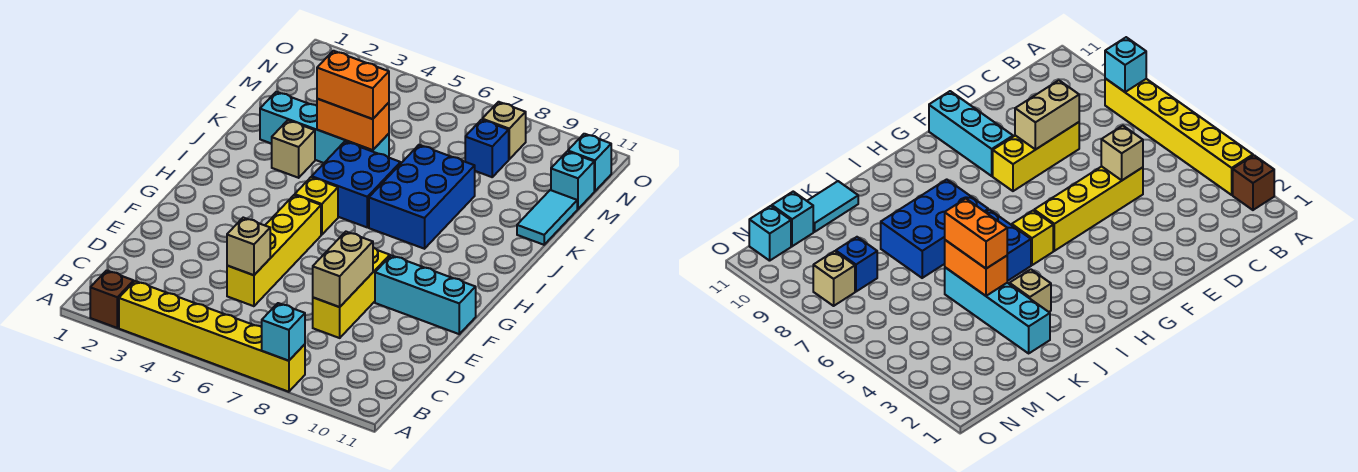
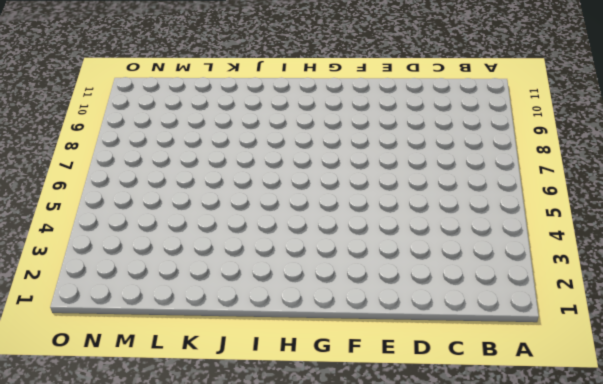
none -> brown brick A2 level 1
none -> yellow brick A3:A8 level 1
none -> yellow brick D5:G5 level 1

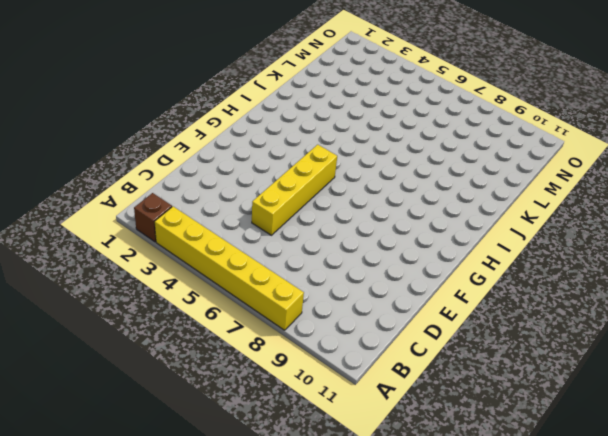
none -> yellow brick D8:F8 level 1
none -> cyan brick F9:F11 level 1
none -> yellow brick H5 level 1

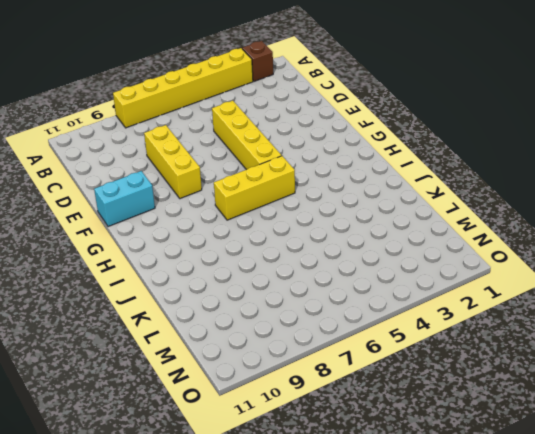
cyan brick F10:F11 level 1 -> cyan brick F9:F11 level 1
yellow brick H5:H7 level 1 -> yellow brick H5 level 1
none -> blue brick I5:J6 level 1
none -> blue brick I7:K8 level 1
none -> tan brick J3 level 1

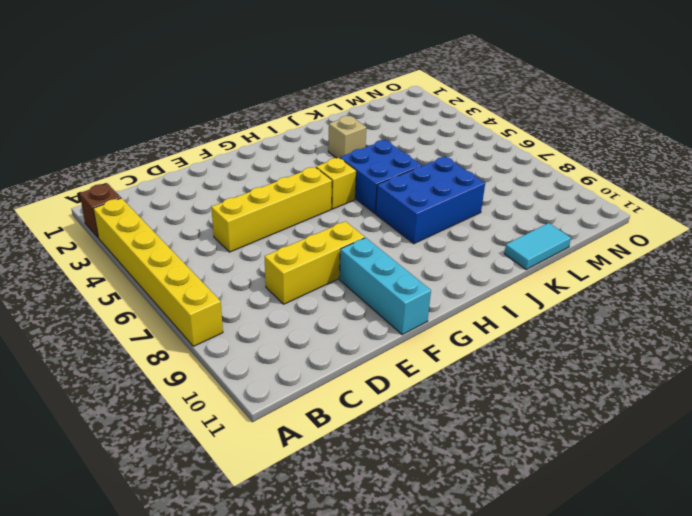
none -> cyan brick K2:K5 level 1
none -> blue brick M8 level 1
none -> cyan brick M11 level 1

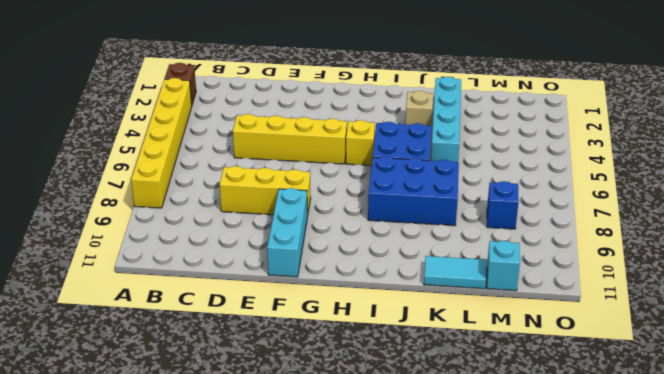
none -> tan brick N8 level 1
none -> cyan brick N11 level 1
none -> cyan brick A8 level 2

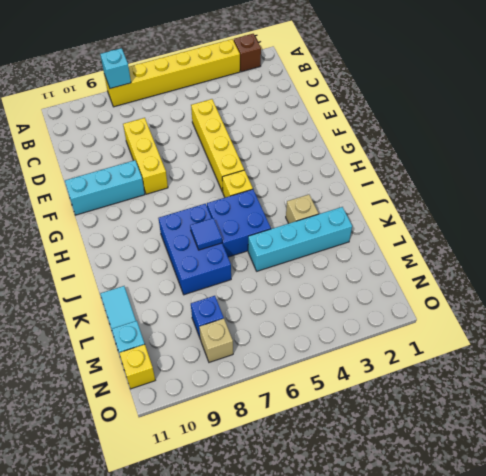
blue tile J7 level 2 -> none
yellow brick N11 level 1 -> cyan brick N11 level 1
none -> tan brick D5 level 2
none -> tan brick D8:E8 level 2
none -> orange brick K4:K5 level 2

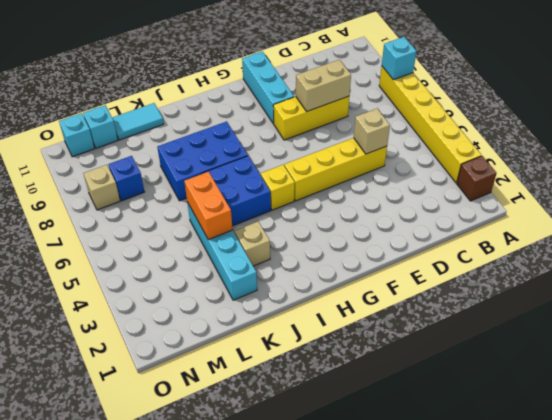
none -> orange brick K4:K5 level 3

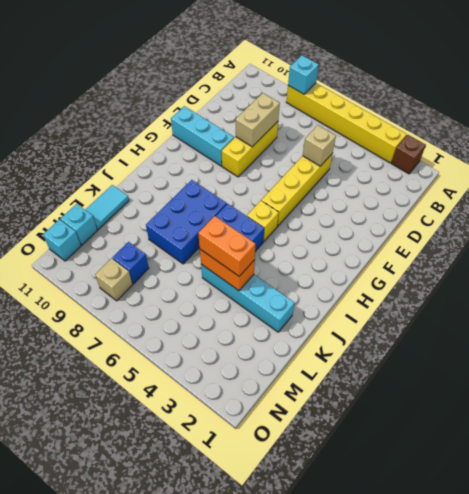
none -> tan brick J3 level 1

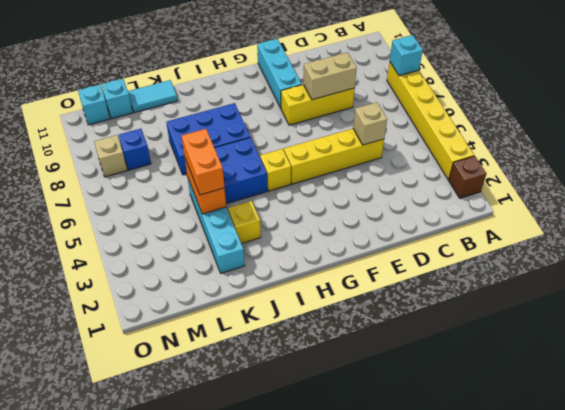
yellow brick J3 level 1 -> tan brick J3 level 1

